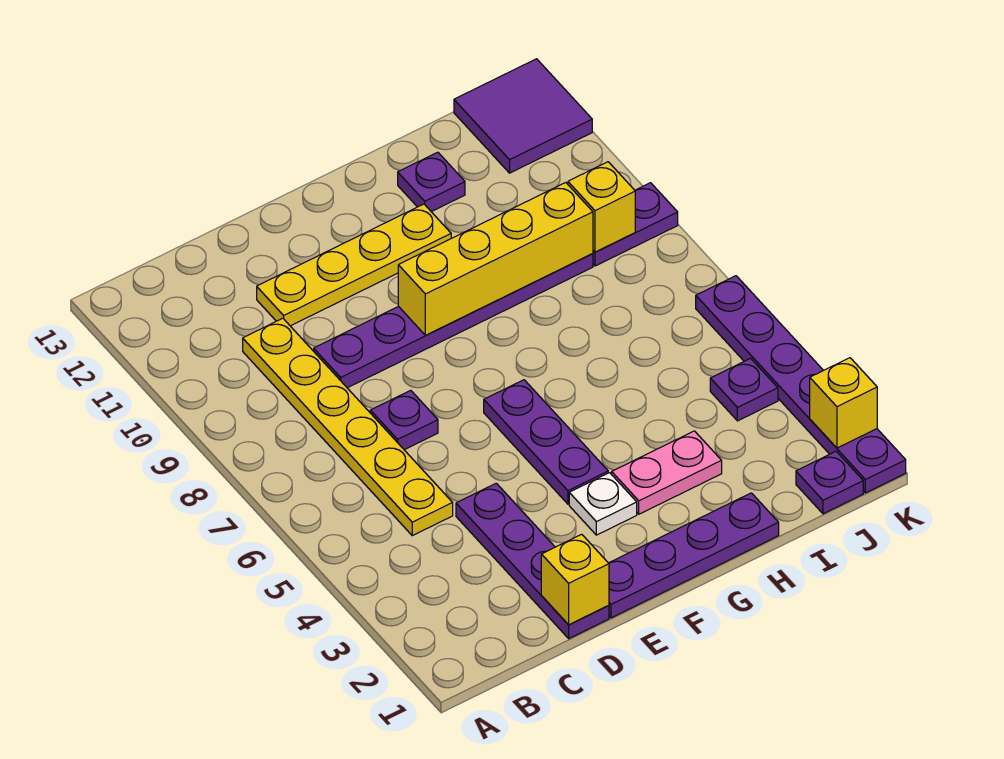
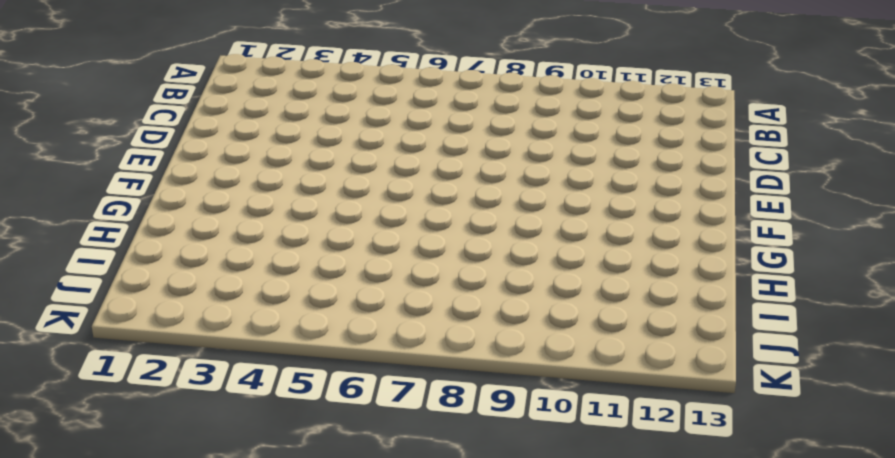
none -> yellow plate C5:C10 level 1
none -> purple plate D1:D4 level 1
none -> purple plate D7 level 1

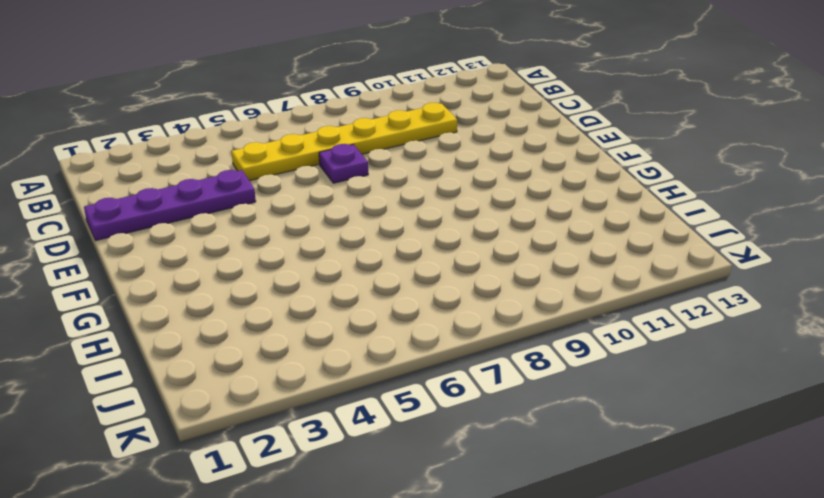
none -> purple plate D9:I9 level 1
none -> yellow plate D11:G11 level 1
none -> purple plate E1:H1 level 1

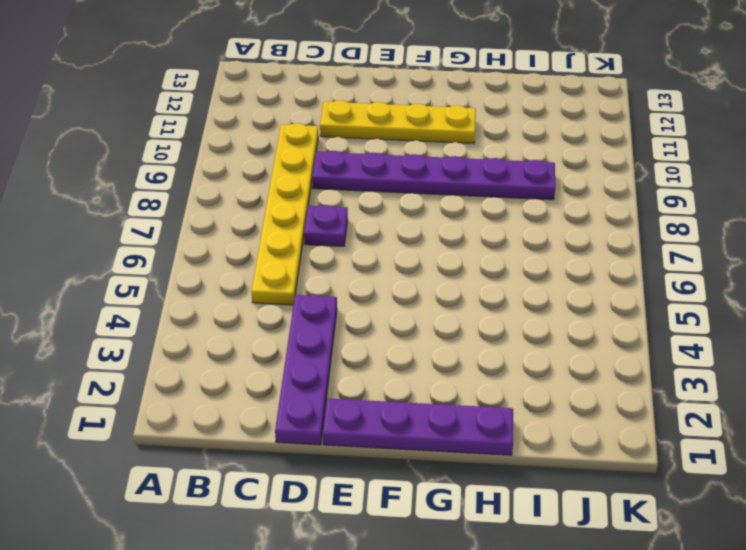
none -> white plate F3 level 1
none -> purple plate F4:F6 level 1
none -> pink plate G3:H3 level 1

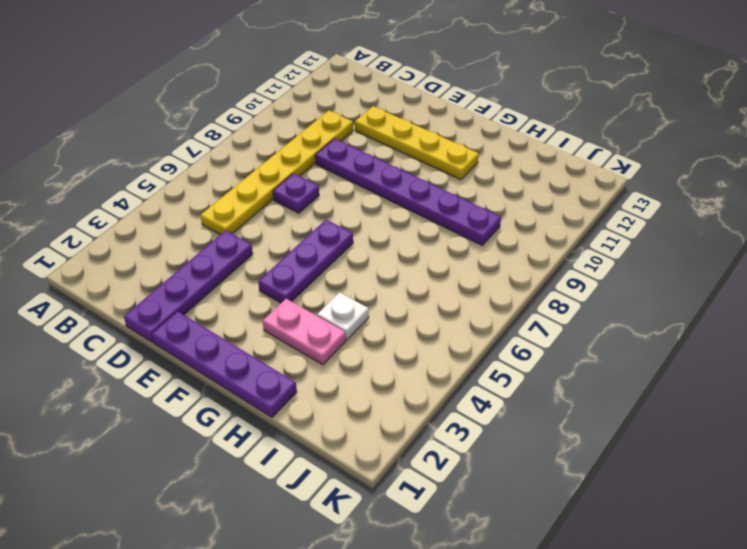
white plate H4 level 1 -> white plate F3 level 1
none -> purple plate H12 level 1
none -> purple plate J1 level 1
none -> purple plate J4 level 1

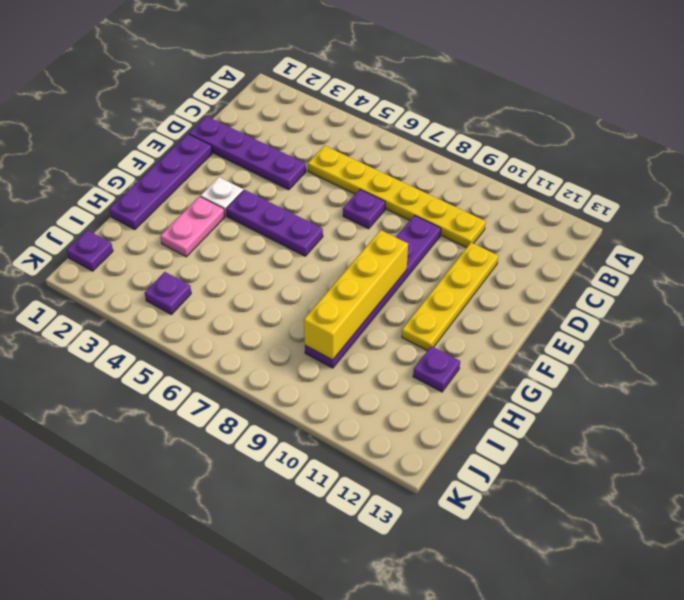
none -> purple plate J9:K9 level 1
none -> purple tile J12:K13 level 1
none -> purple plate K1:K6 level 1

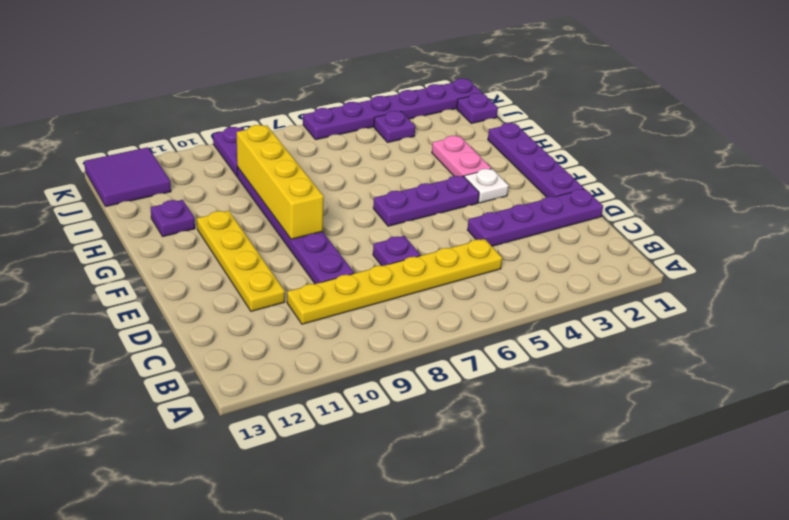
none -> yellow brick D1 level 2
none -> yellow brick J9 level 2
none -> yellow brick K2 level 2

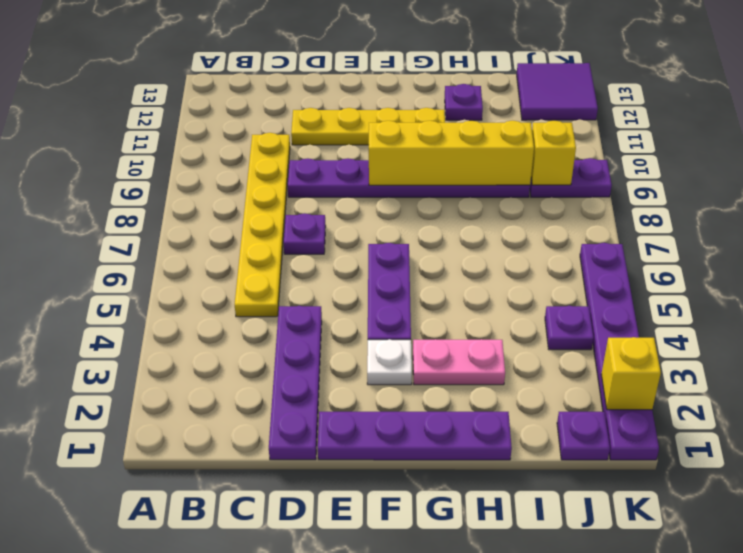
none -> yellow brick D1 level 2

